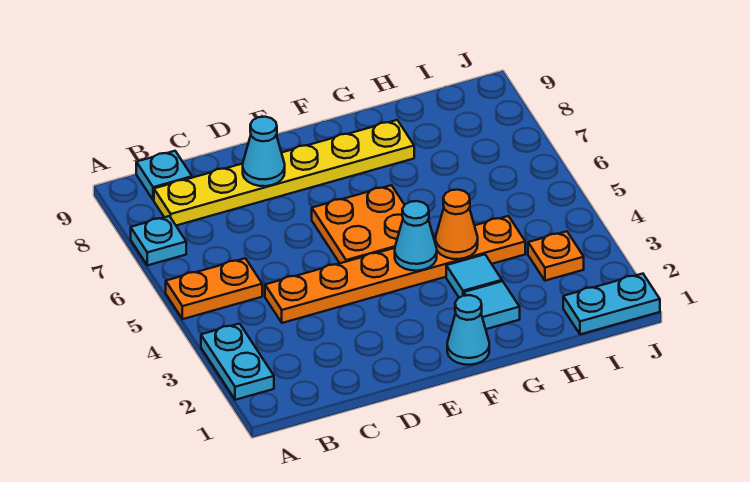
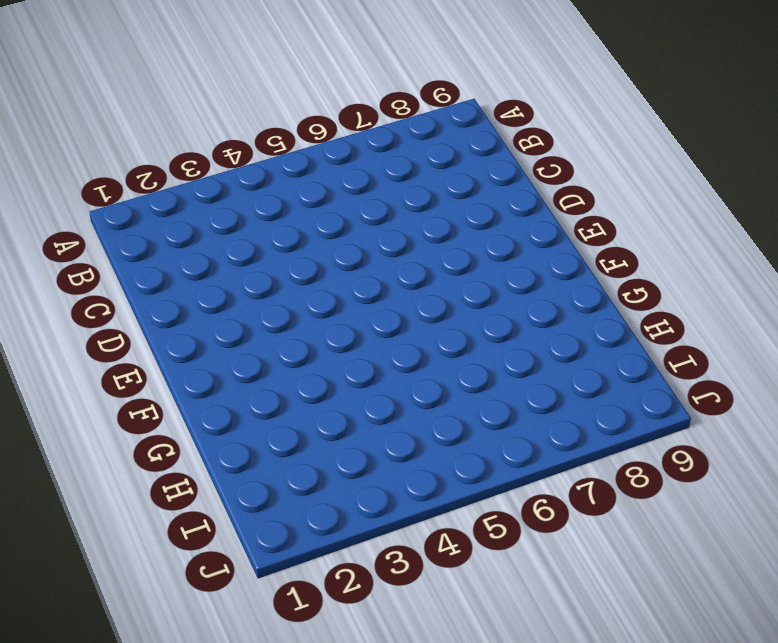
none -> cyan plate A2:A3 level 1
none -> orange plate A5:B5 level 1
none -> cyan plate A7 level 1

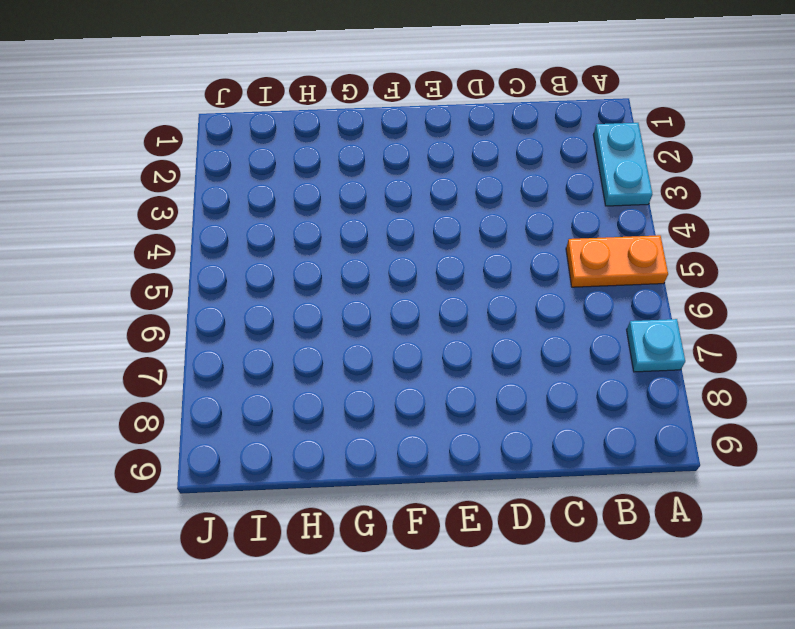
none -> yellow plate B8:G8 level 1
none -> cyan plate B9 level 1
none -> orange plate C4:H4 level 1

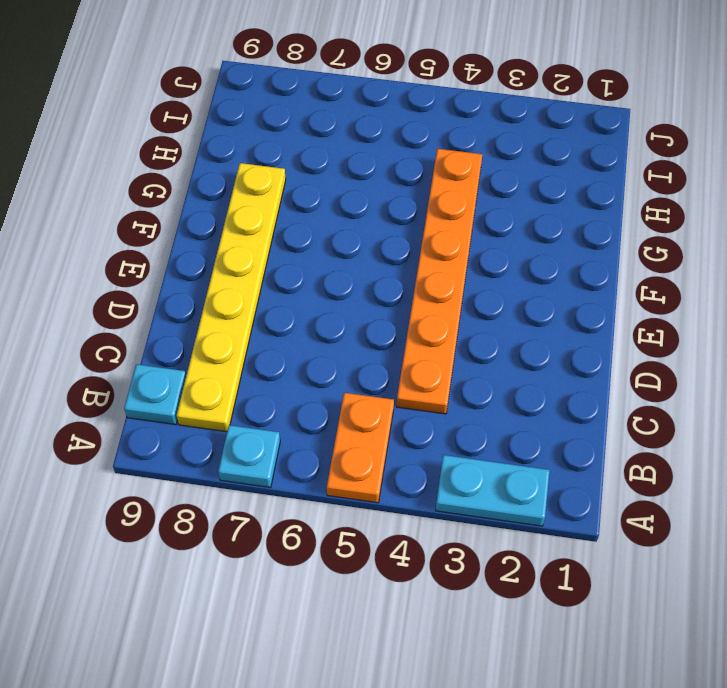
none -> orange plate E5:F6 level 1
none -> cyan cone F1 level 1
none -> cyan tile G2 level 1

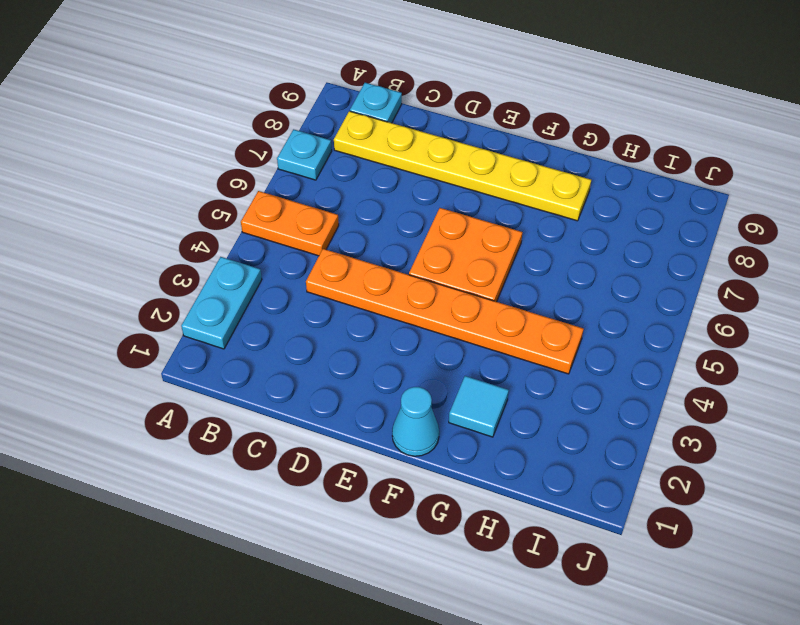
none -> cyan tile G3 level 1
none -> cyan plate I1:J1 level 1
none -> orange plate I3 level 1

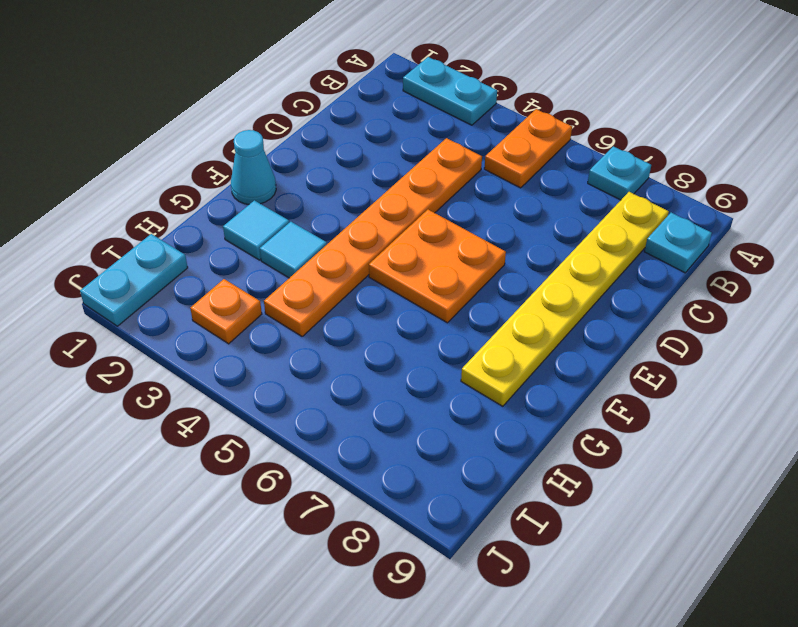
none -> cyan cone D8 level 2
none -> cyan cone F4 level 2
none -> orange cone G4 level 2

